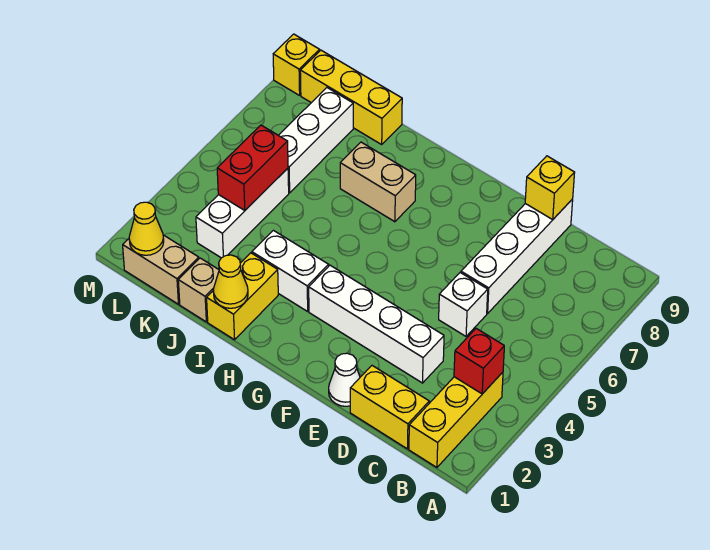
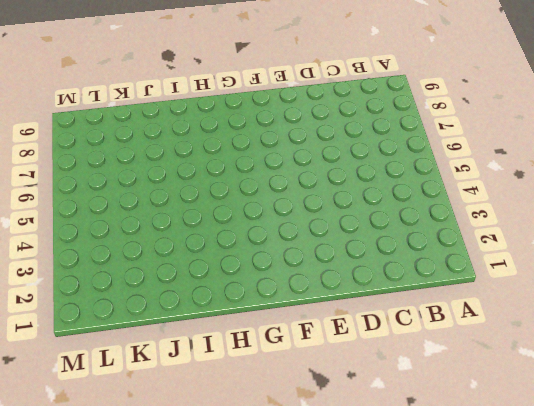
none -> yellow brick B1:B3 level 1
none -> yellow brick C1:D1 level 1
none -> white brick D3:G3 level 1

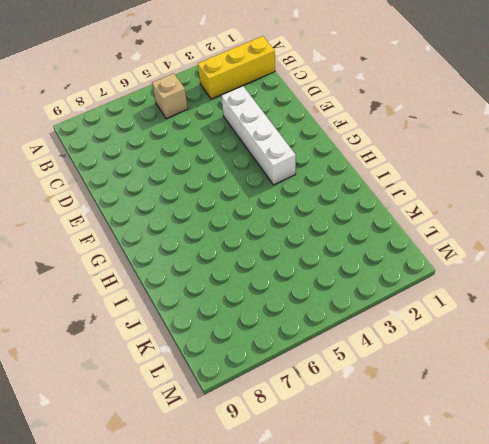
tan brick B5 level 1 -> tan brick J1 level 1
none -> yellow brick C1:D1 level 1
none -> white brick D5 level 1
none -> white brick D6:D9 level 1

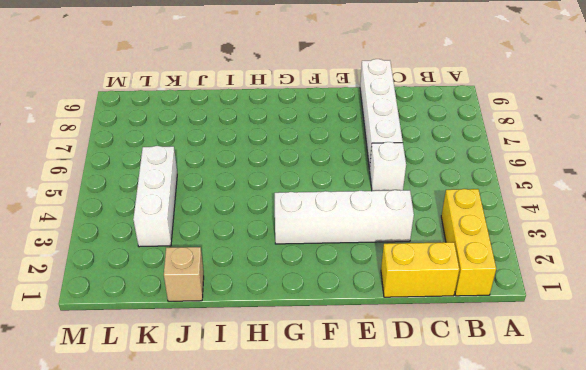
none -> white cone E1 level 1
none -> white brick H3:I3 level 1
none -> tan brick H7:I7 level 1

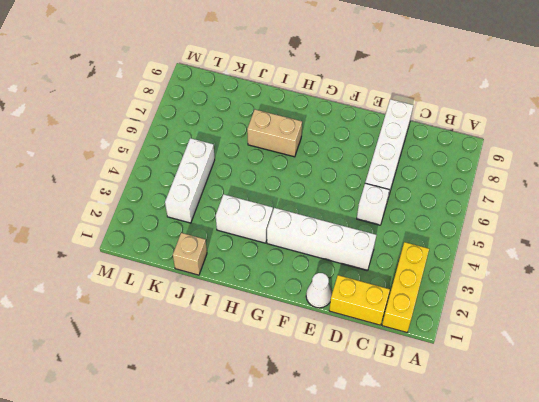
none -> yellow brick I1:I2 level 1
none -> yellow brick J9:L9 level 1
none -> tan brick K1:L1 level 1

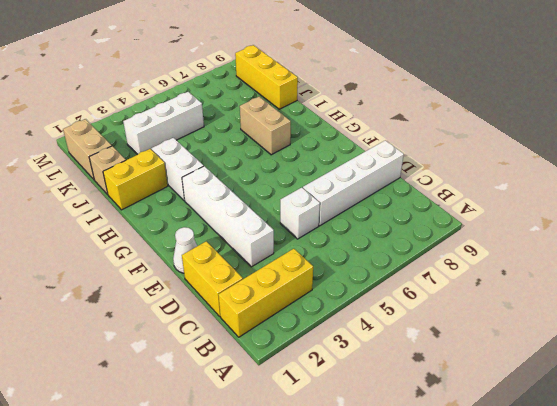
none -> white brick K6:K8 level 1
none -> yellow brick M9 level 1
none -> red brick B3 level 2

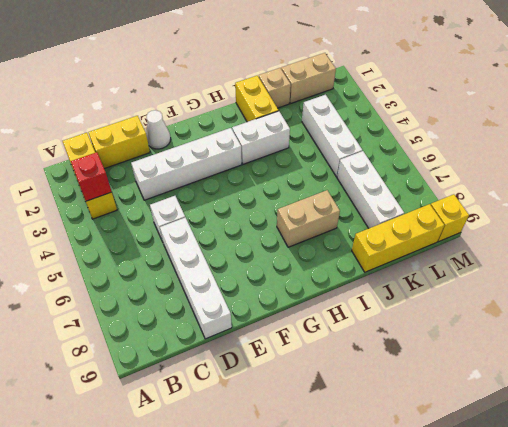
none -> yellow brick D9 level 2
none -> yellow cone I1 level 2
none -> red brick K4:K5 level 2

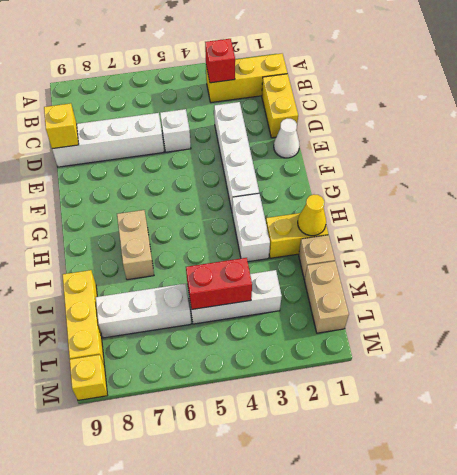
none -> yellow cone L1 level 2

